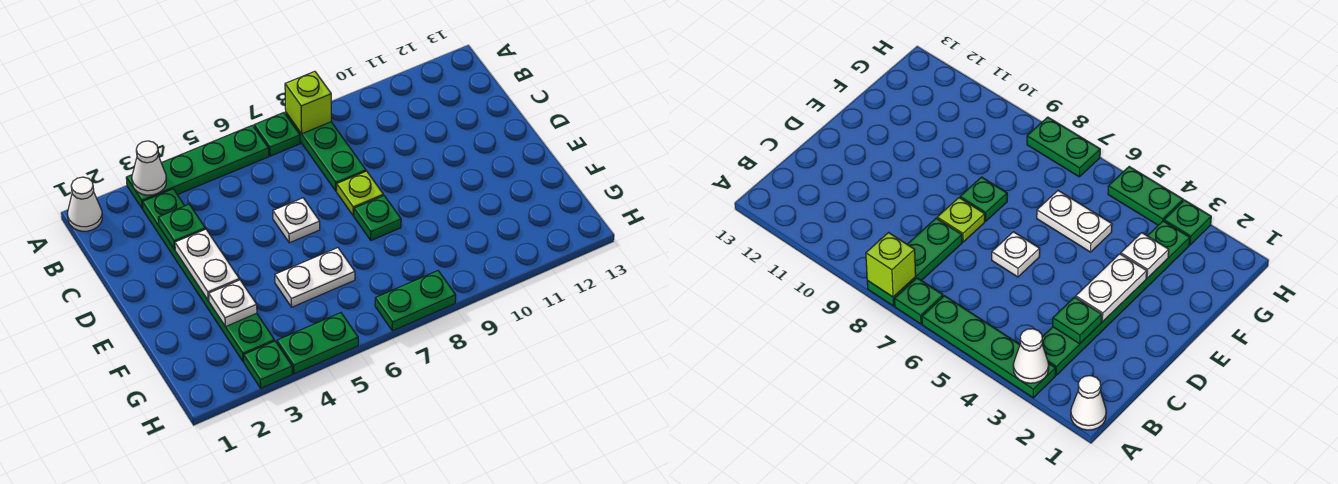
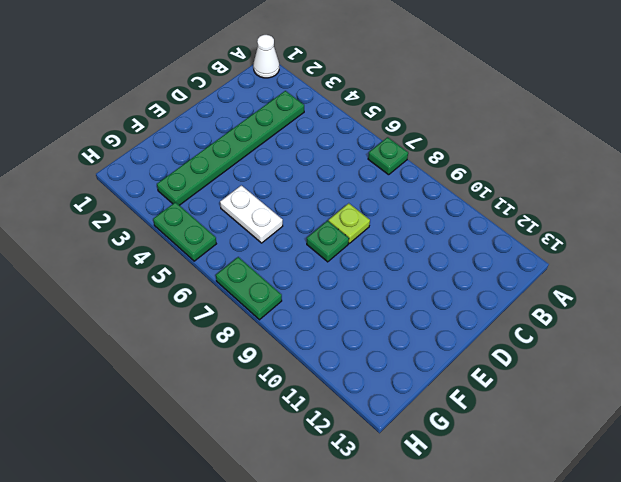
none -> green plate A3:A6 level 1
none -> green plate A8:C8 level 1
none -> white plate D6 level 1

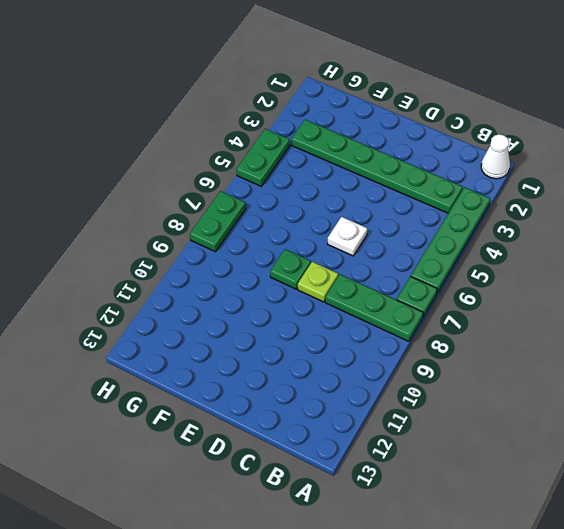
none -> white plate F5:F6 level 1
none -> green plate H3 level 1
none -> white cone A3 level 2

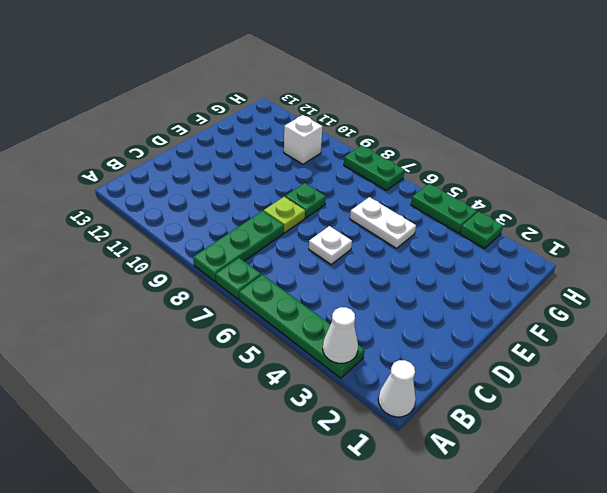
white brick G10 level 1 -> none
none -> green plate B3:G3 level 1
none -> lime brick A8 level 2
none -> green plate C3 level 2

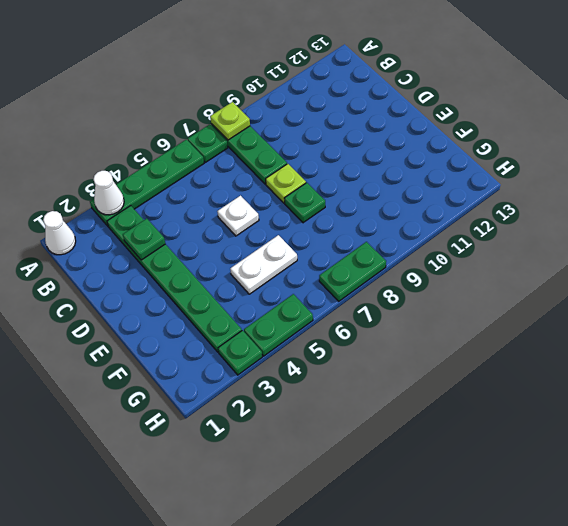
lime plate A8 level 2 -> lime brick A8 level 2
none -> white plate D3:E3 level 2
none -> white plate F3 level 2

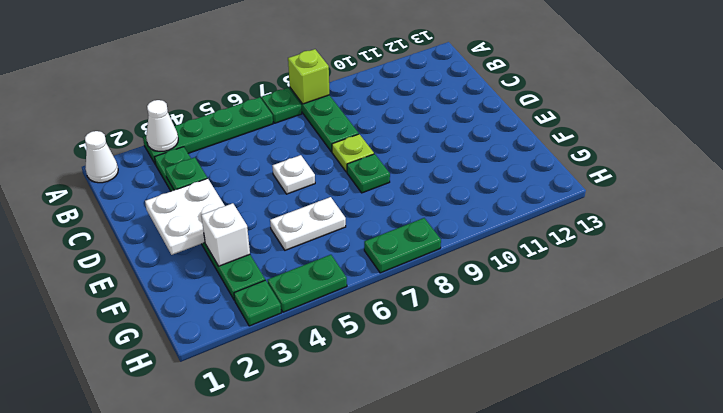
white plate D2:E3 level 2 -> white plate D3:E3 level 2
white brick F3 level 2 -> white plate F3 level 2

